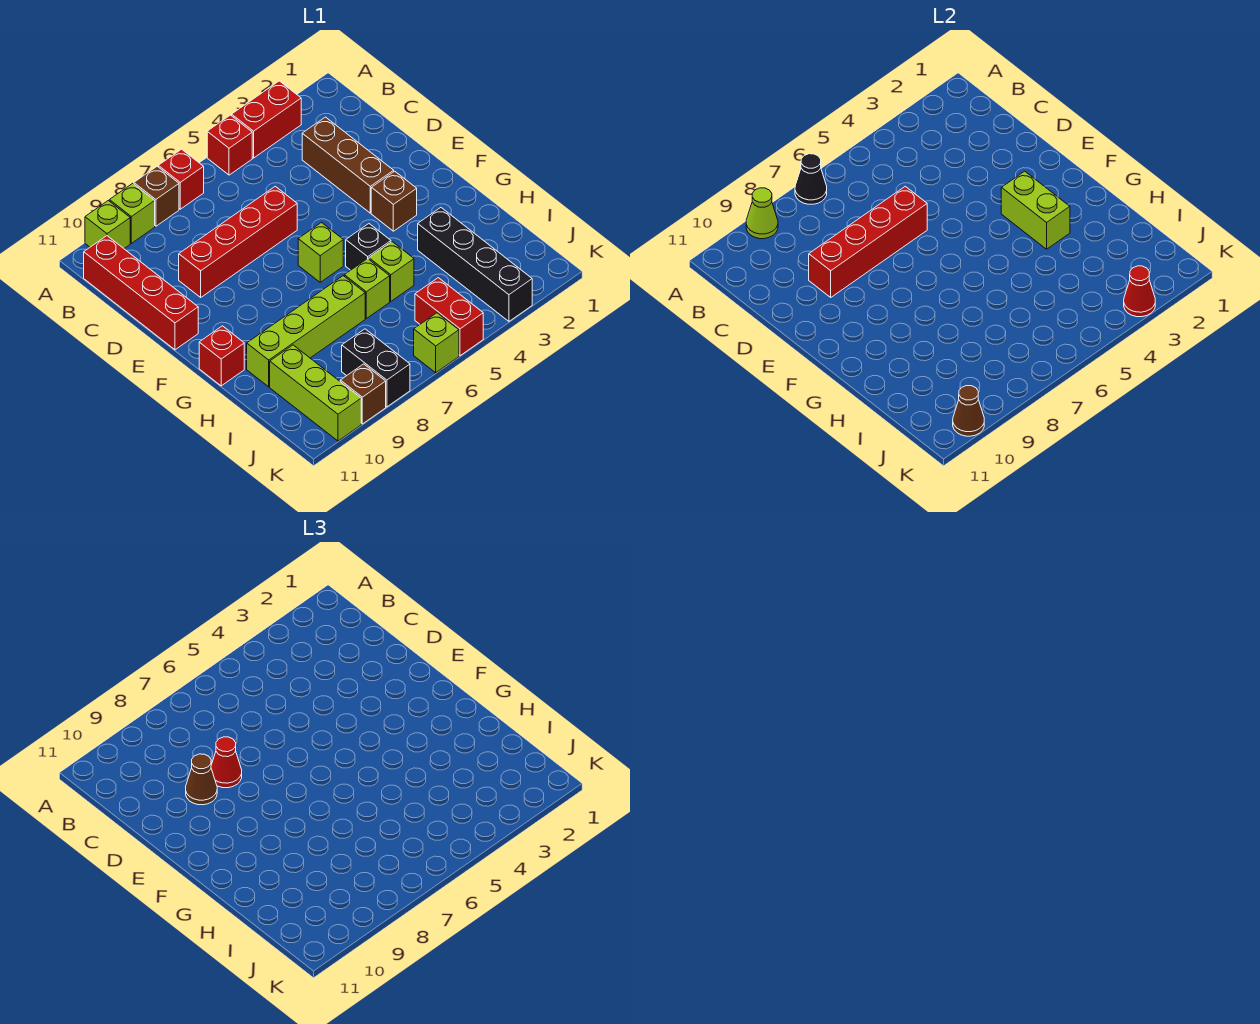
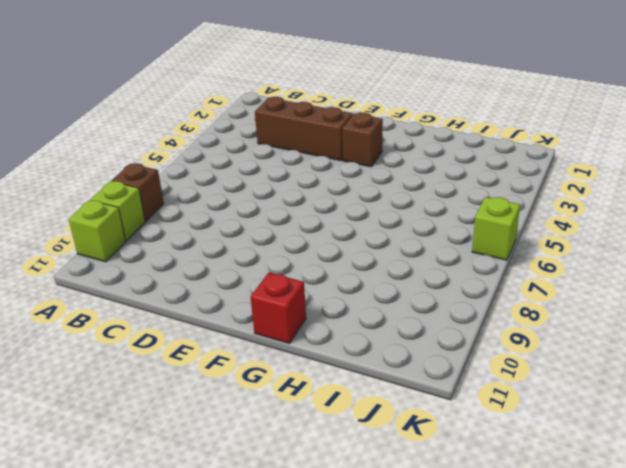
none -> red brick A3:A4 level 1
none -> red brick A5 level 1
none -> red brick A7 level 1
none -> red brick B11:E11 level 1

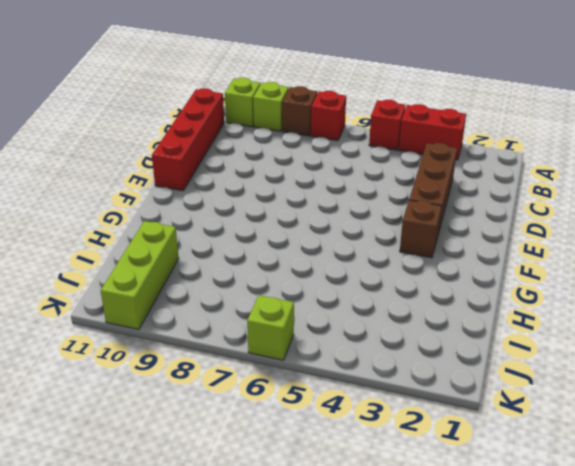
none -> red brick D6:D9 level 1
none -> lime brick F6 level 1
none -> black brick G5 level 1
none -> red brick G11 level 1

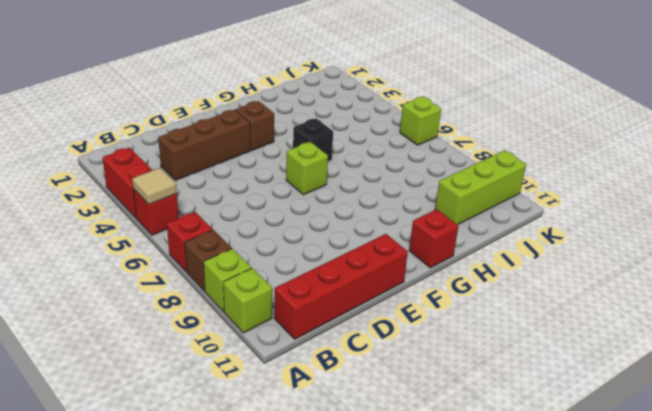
tan tile A5 level 2 -> none
none -> red brick D6:D9 level 1
none -> black brick H3:K3 level 1
none -> lime brick H5 level 1
none -> lime brick H6 level 1

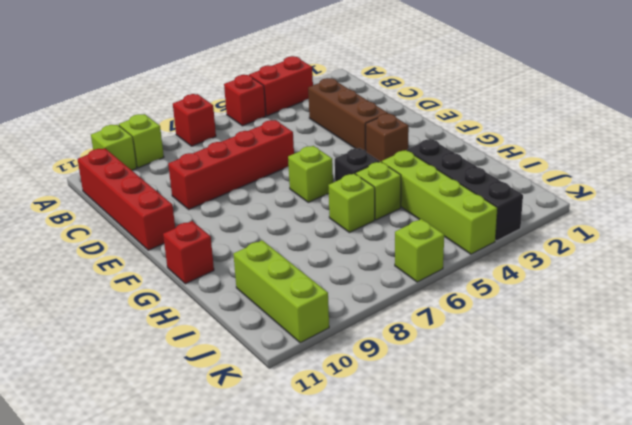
lime brick H4:K4 level 1 -> lime brick H7:H10 level 1
none -> brown brick A8 level 1
none -> red brick J5:K5 level 1
none -> black brick J8:K8 level 1
none -> brown brick K9 level 1

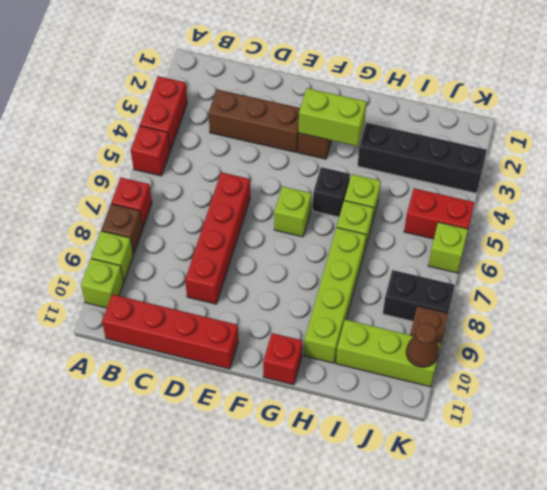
none -> black cone A7 level 2
none -> lime cone A9 level 2
none -> red brick D6:D9 level 2
none -> red cone K3 level 2

